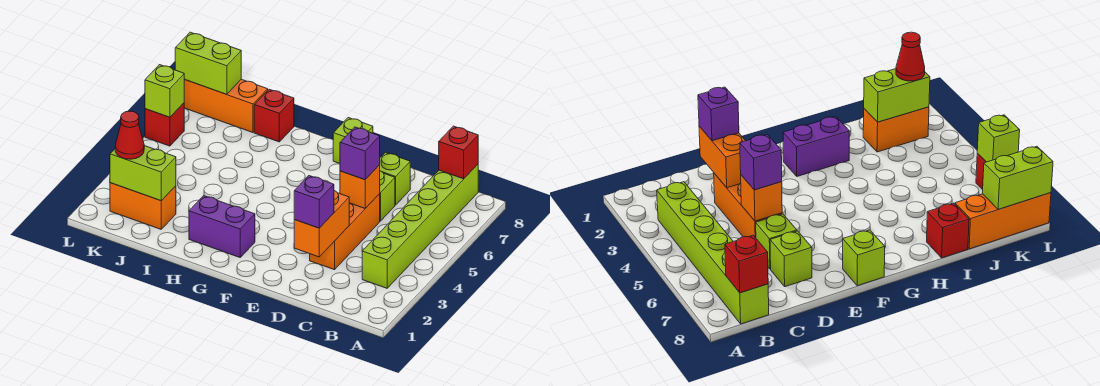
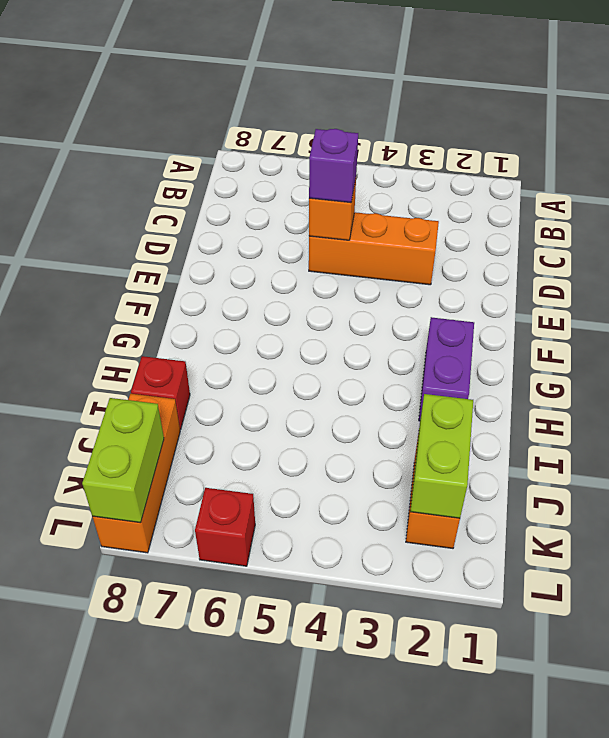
none -> lime brick B3:B8 level 1
none -> lime brick D6 level 1
none -> lime brick D7 level 1

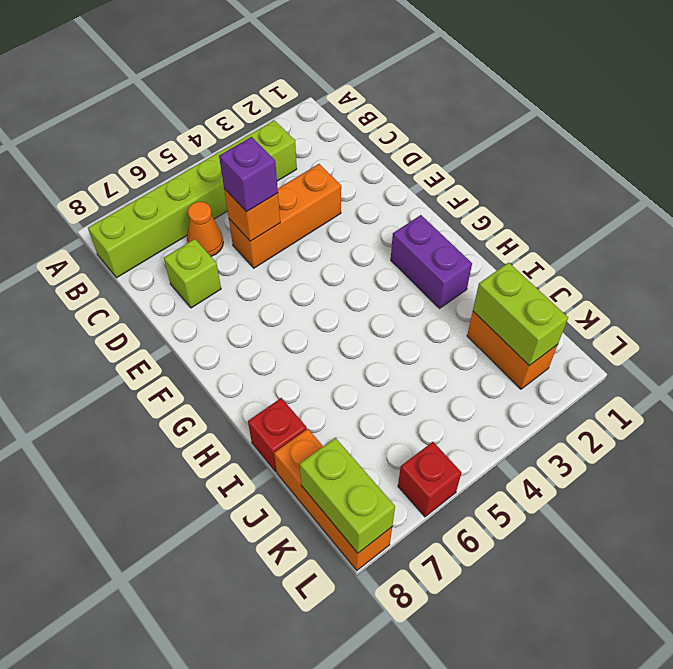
orange cone C6 level 1 -> none
none -> lime brick D6 level 1
none -> lime brick F8 level 1
none -> red brick B8 level 2

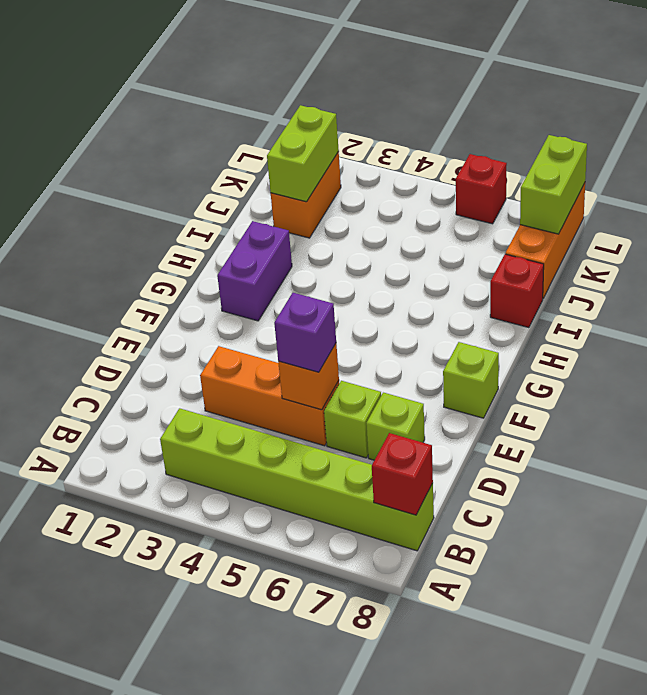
none -> orange brick D2:D3 level 2
none -> lime brick L6 level 2
none -> purple brick D2 level 3

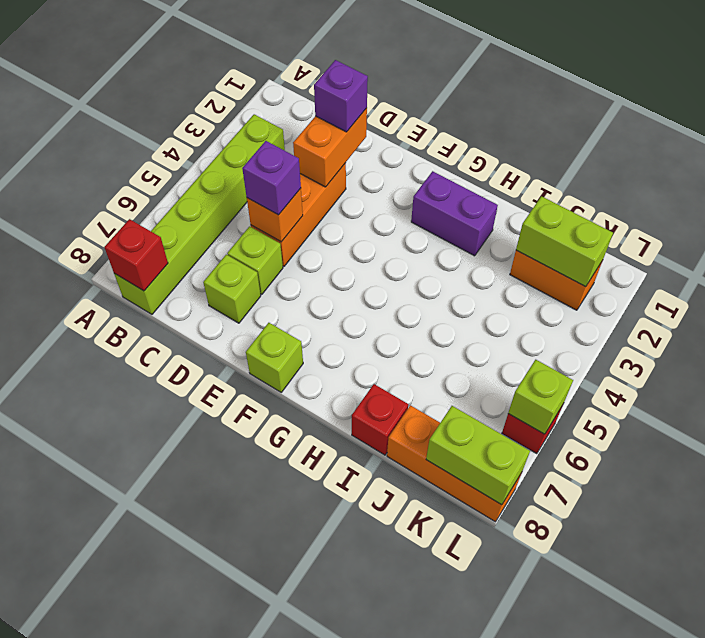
none -> red cone K2 level 3

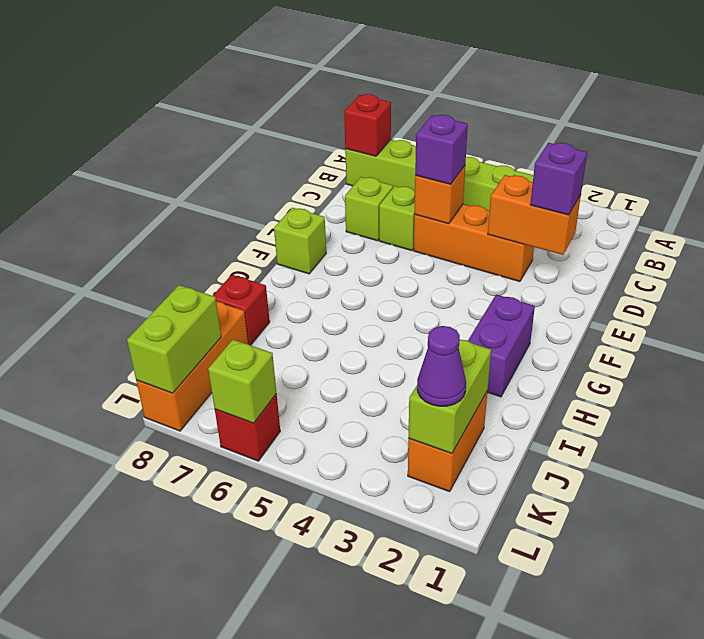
purple cone K2 level 3 -> red cone K2 level 3

